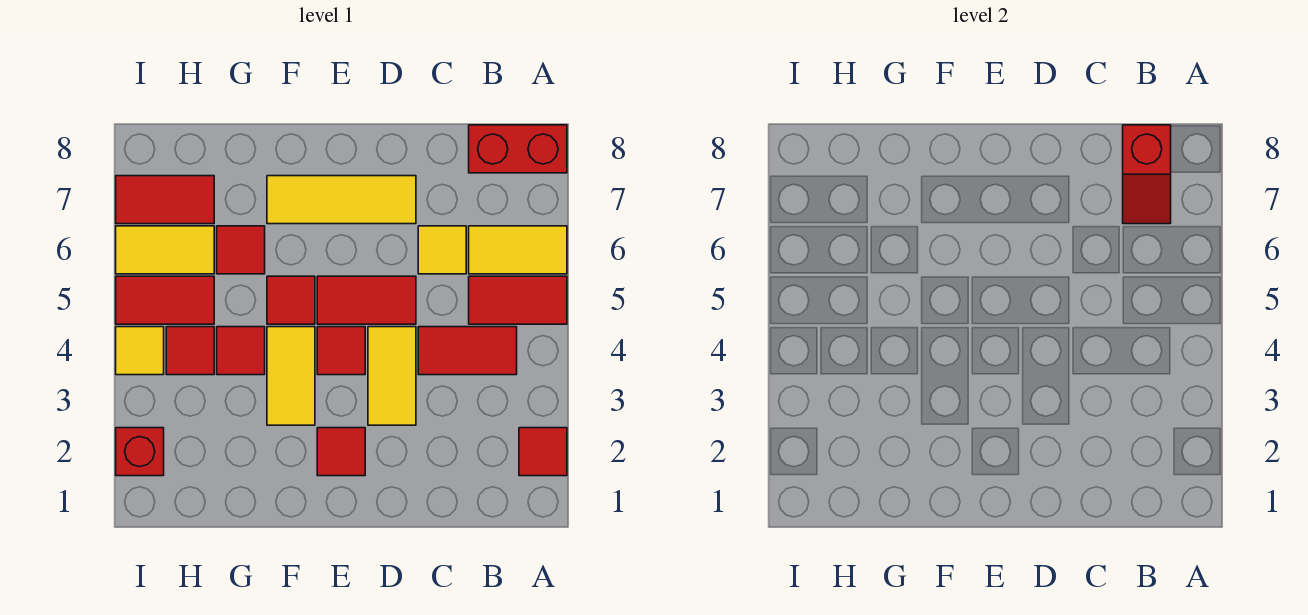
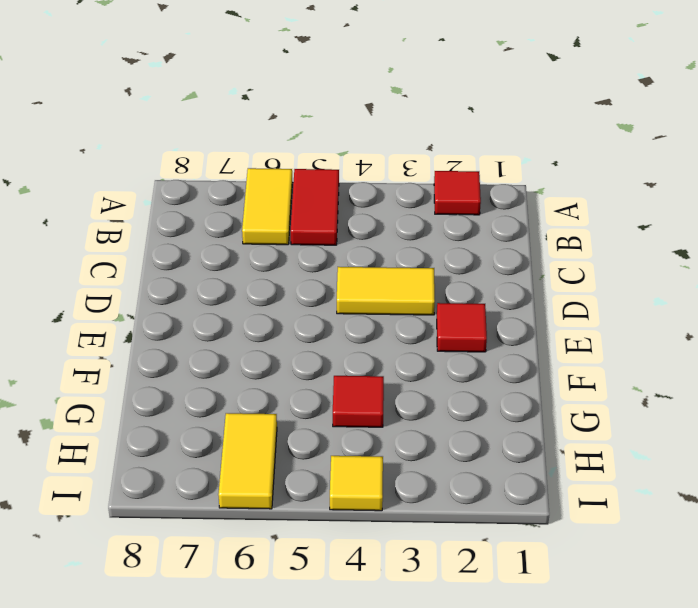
none -> red brick A8:B8 level 1
none -> red tile B4:C4 level 1
none -> yellow tile C6 level 1

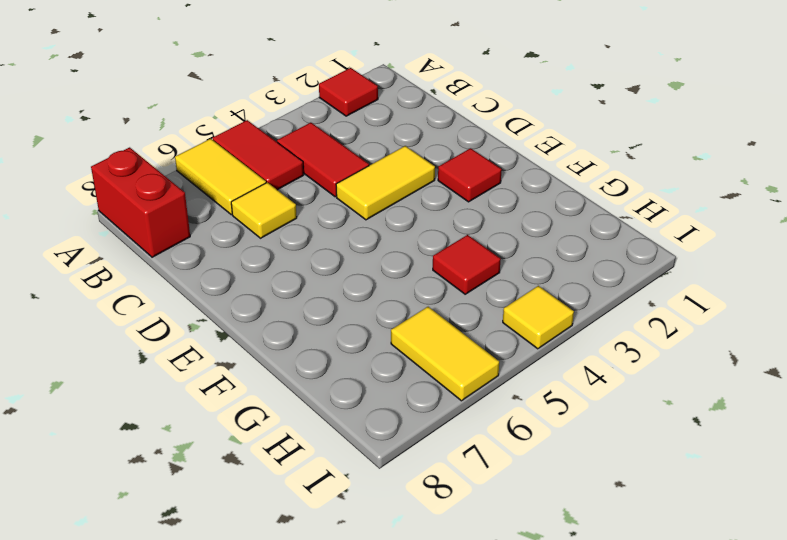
none -> red tile D5:E5 level 1
none -> yellow tile D7:F7 level 1
none -> red tile E4 level 1

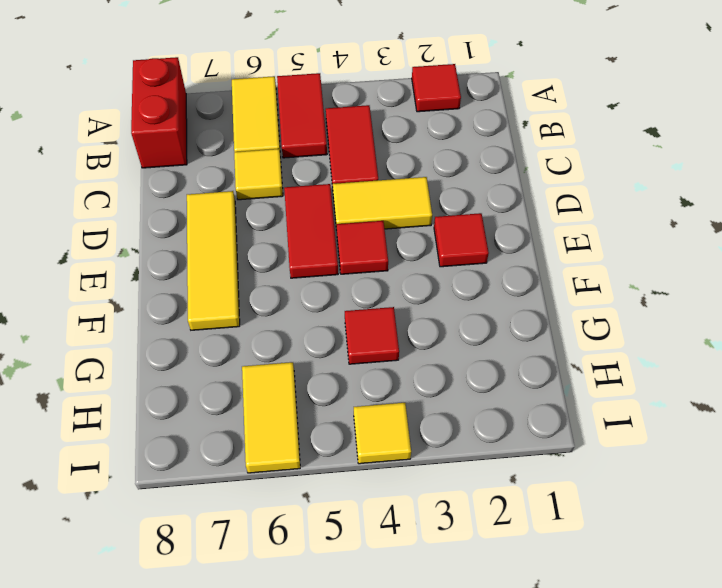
none -> yellow tile F3:F4 level 1
none -> red tile F5 level 1
none -> red tile G6 level 1

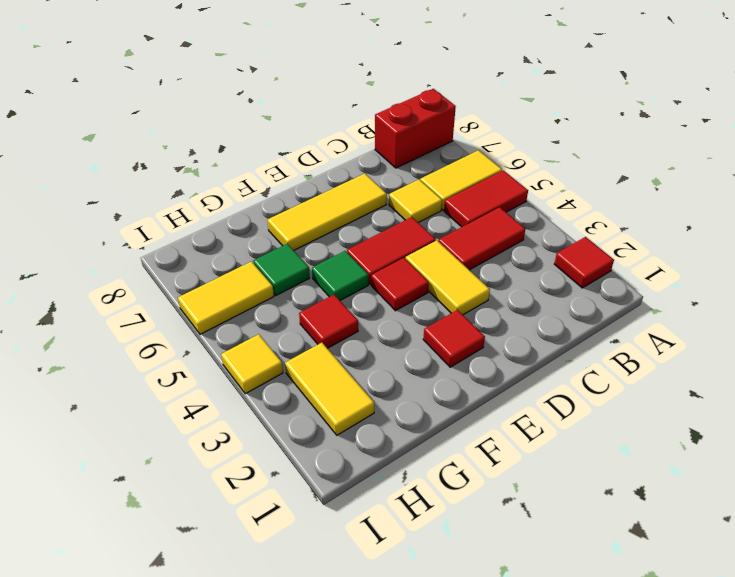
green tile F5 level 1 -> red tile F5 level 1
green tile G6 level 1 -> red tile G6 level 1
yellow tile H2:H3 level 1 -> yellow tile F3:F4 level 1
none -> red tile H4 level 1
none -> red tile H5:I5 level 1
none -> red tile H7:I7 level 1

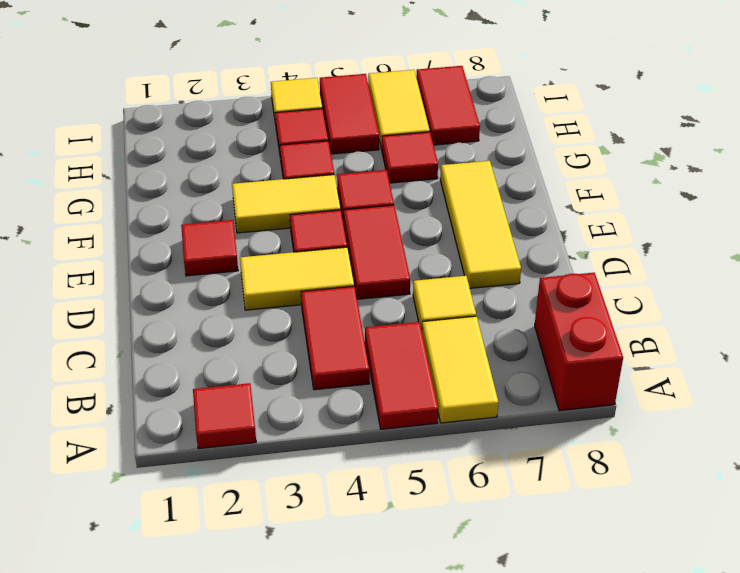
none -> red brick I2 level 1
none -> red slope B7:B8 level 2 top 8

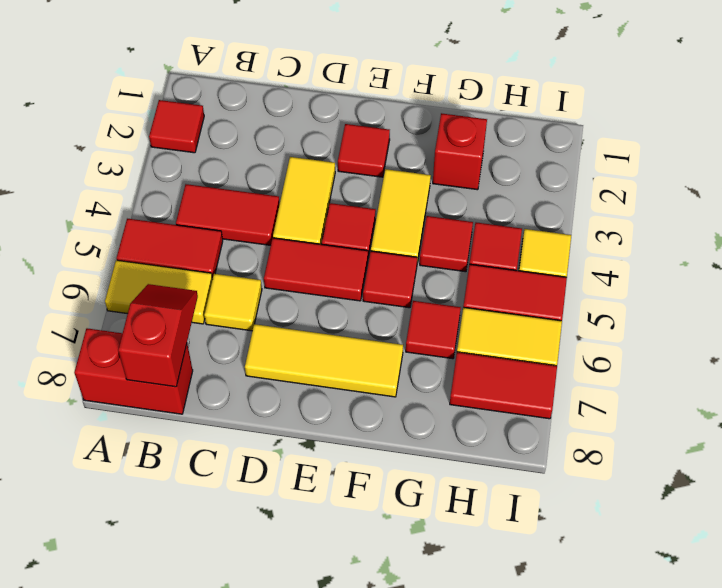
red brick G2 level 1 -> red brick I2 level 1

